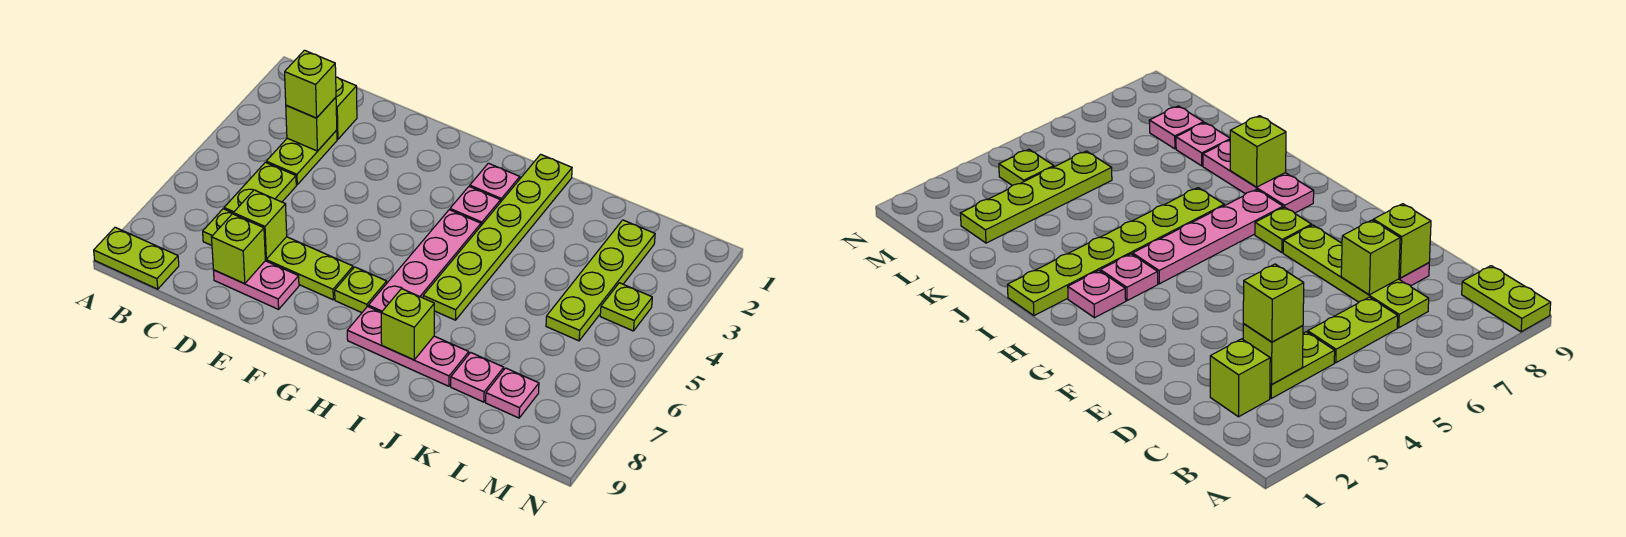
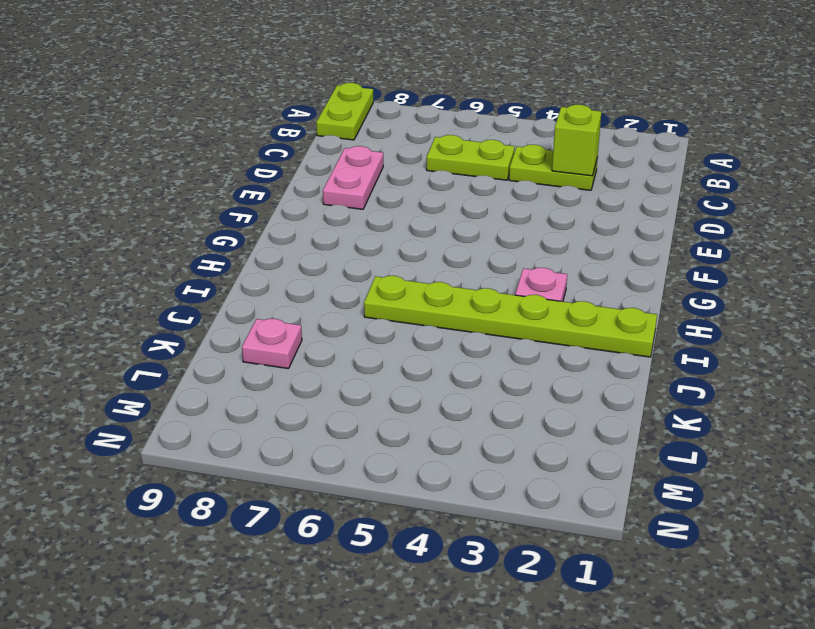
none -> lime brick C2 level 1
none -> lime plate C7:F7 level 1
none -> lime plate G7 level 1

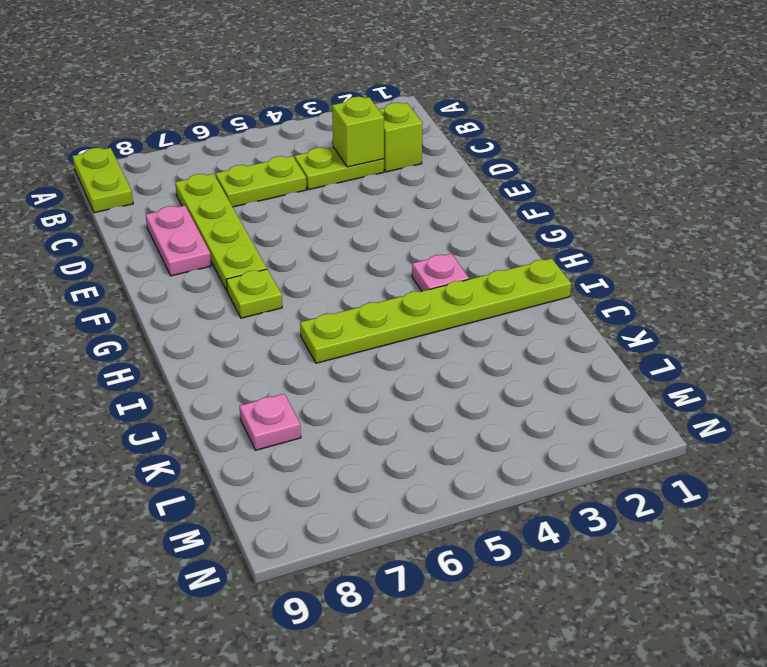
none -> pink plate H2 level 1
none -> pink plate H4:H7 level 1
none -> pink plate H8:J8 level 1

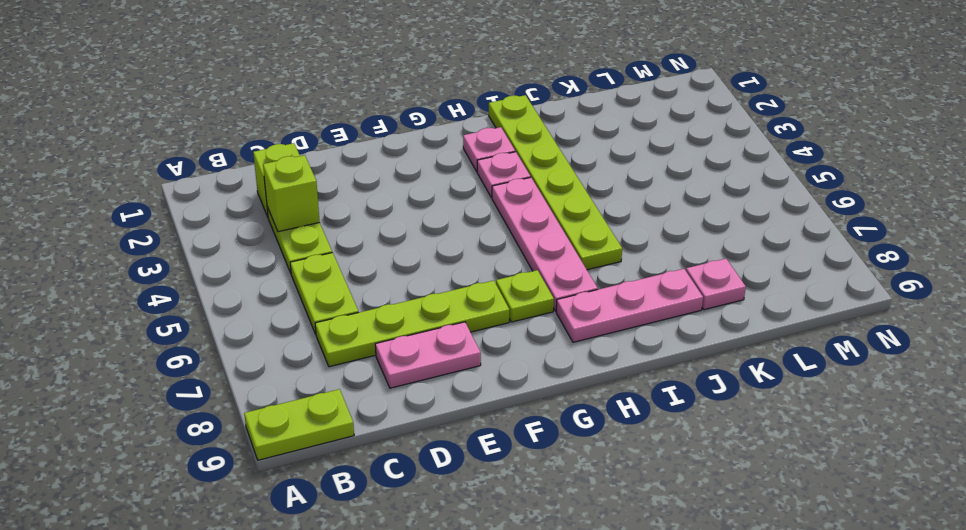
none -> lime plate L2:L5 level 1
none -> pink plate L8 level 1
none -> lime plate M4 level 1

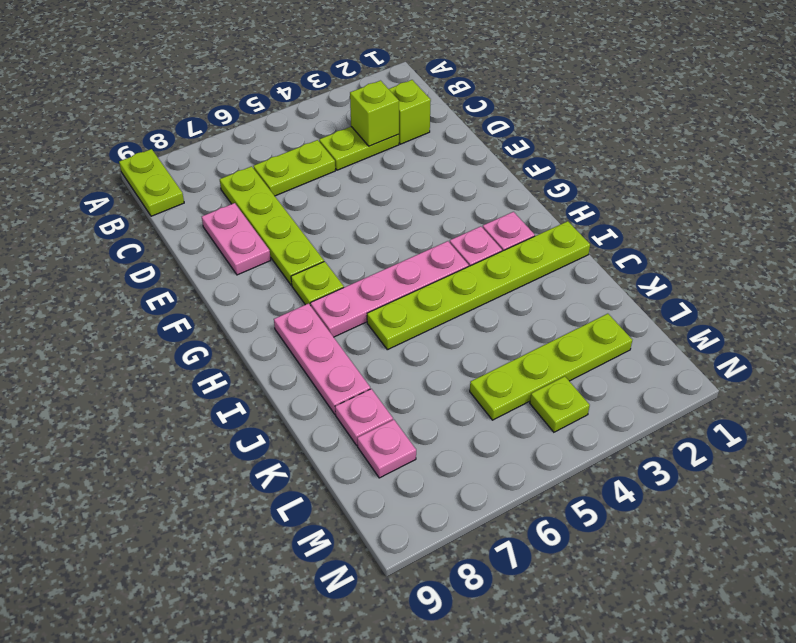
none -> lime brick D7 level 2
none -> lime brick D8 level 2
none -> lime brick I8 level 2

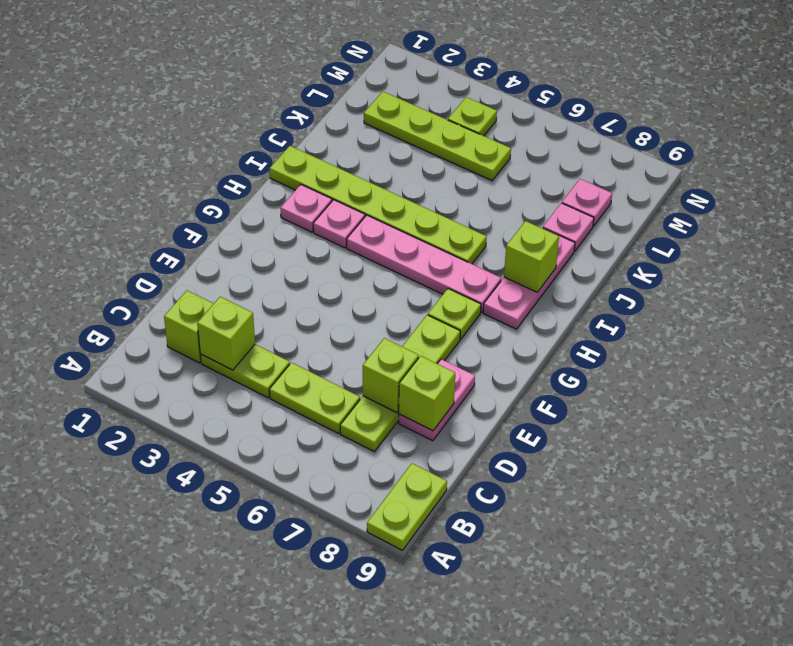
none -> lime brick C3 level 3

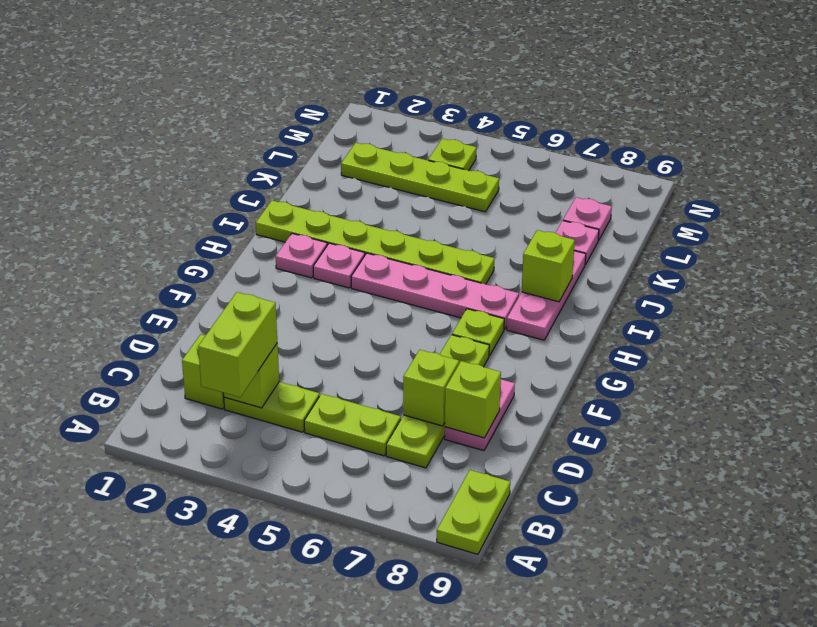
lime brick B3:C3 level 3 -> lime brick C3 level 3

